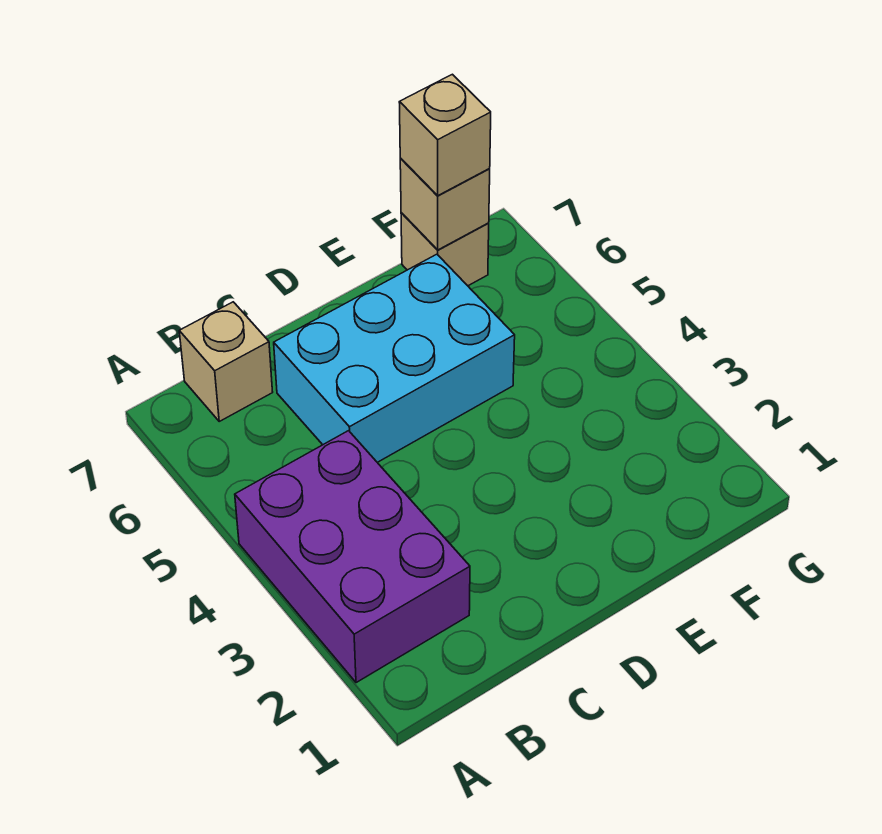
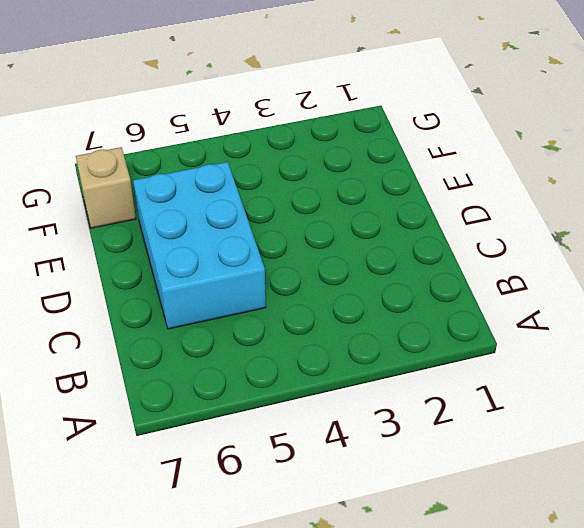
none -> purple brick A2:B4 level 1
none -> tan brick B7 level 1

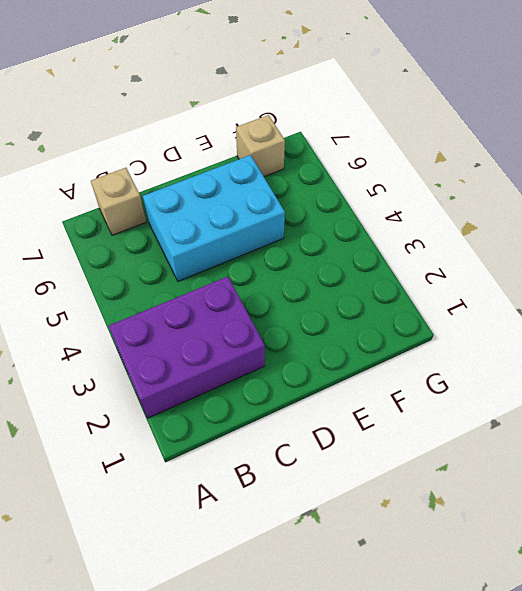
purple brick A2:C3 level 1 -> purple brick A2:B4 level 1
none -> tan brick F7 level 2
none -> tan brick F7 level 3

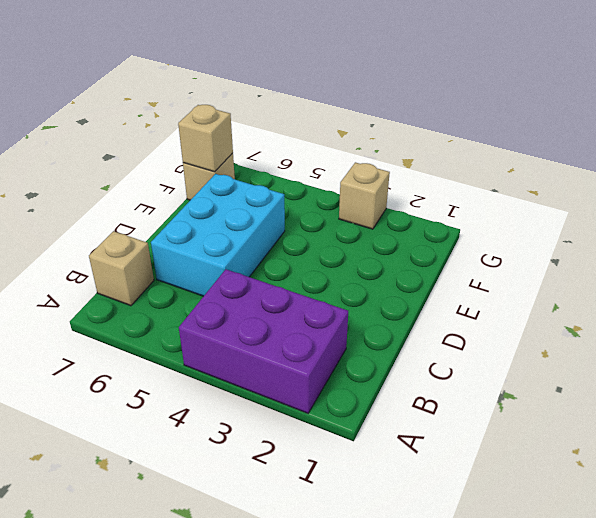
tan brick G3 level 1 -> tan brick F7 level 3

